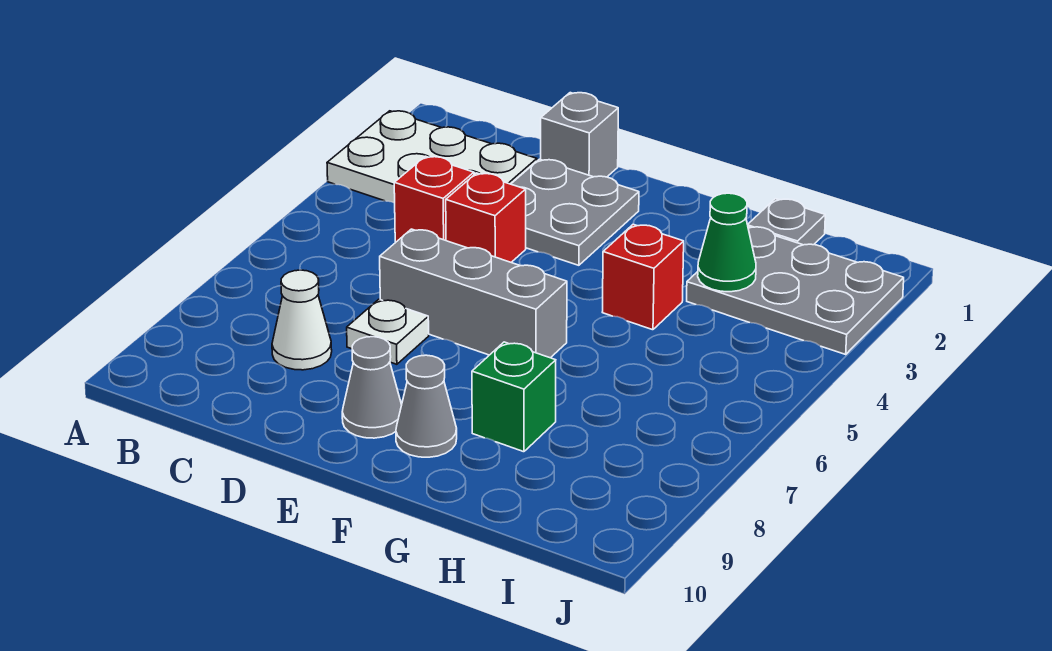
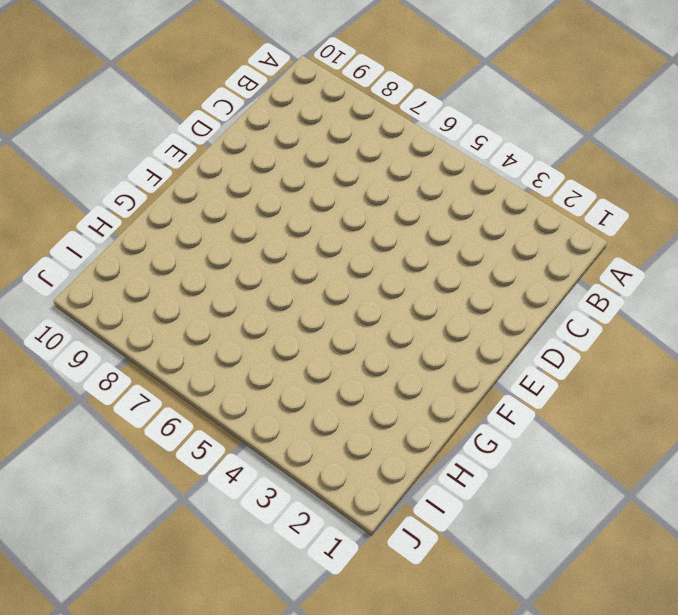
none -> white plate A2:C3 level 1
none -> red brick C4 level 1
none -> white cone C8 level 1

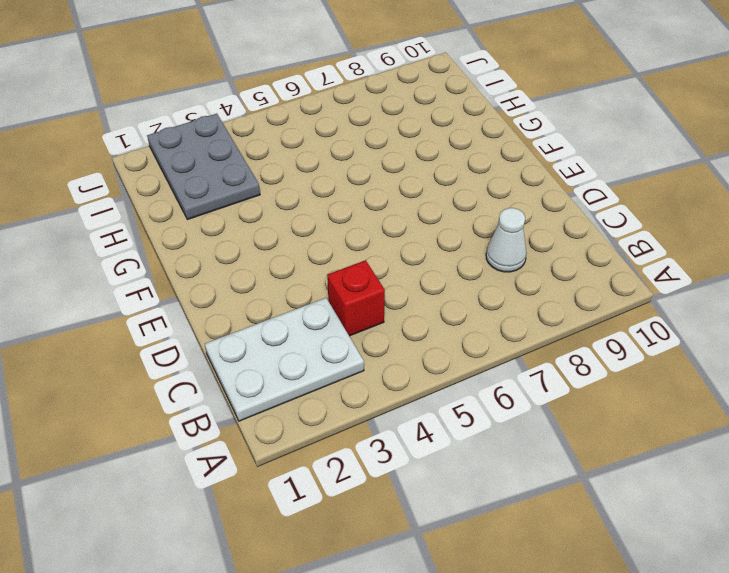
white plate B1:C3 level 1 -> white plate A2:C3 level 1
none -> grey brick D1 level 1
none -> grey plate D2:E3 level 1
none -> red brick D4 level 1

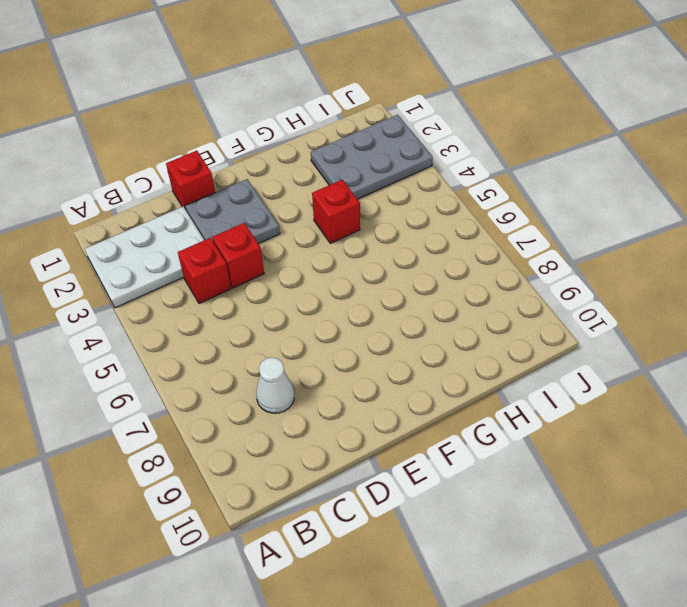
red brick D1 level 1 -> grey brick D1 level 1
none -> grey brick D6:F6 level 1
none -> white plate D7 level 1
none -> grey cone E9 level 1

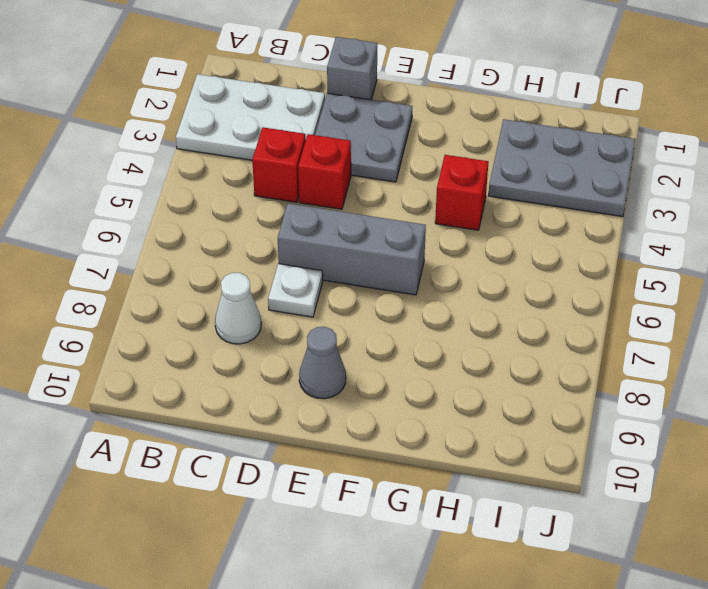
none -> grey cone F9 level 1
none -> green brick G8 level 1
none -> grey plate H1 level 1

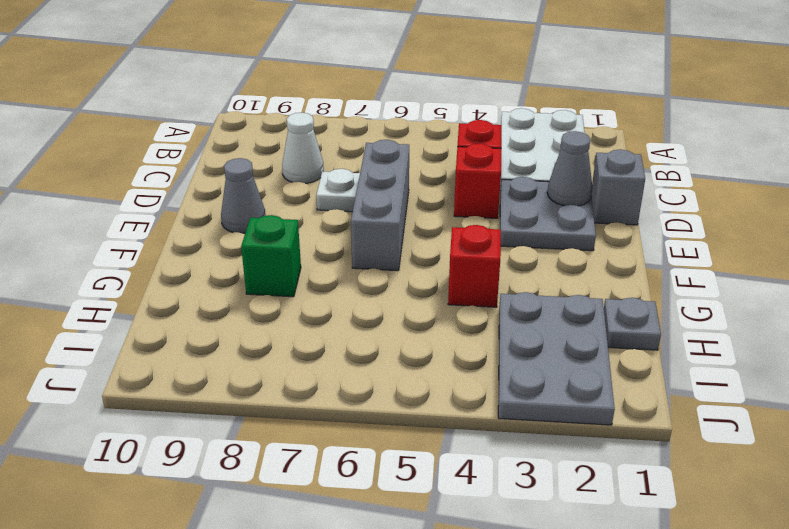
grey cone D2 level 2 -> grey cone F9 level 1
none -> green cone H3 level 2

